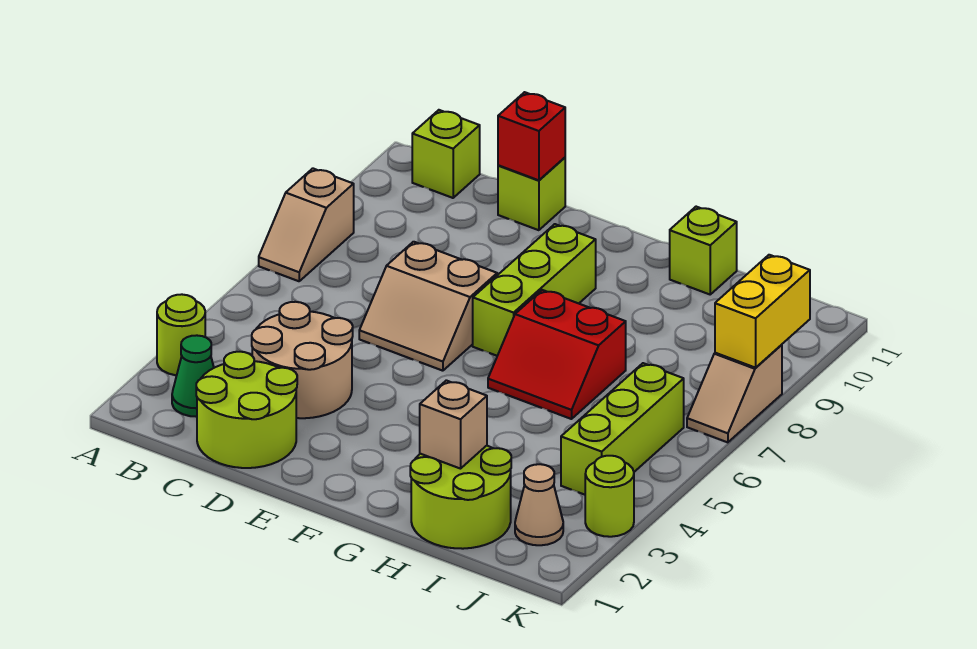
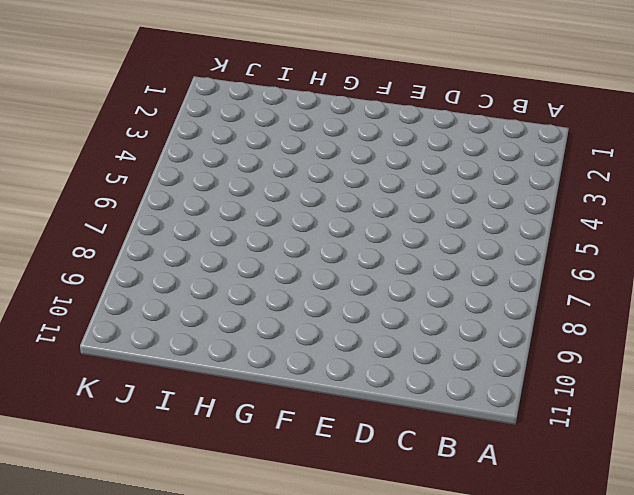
none -> lime round brick A3 level 1
none -> tan slope A7:A8 level 1 top 8
none -> green cone B2 level 1

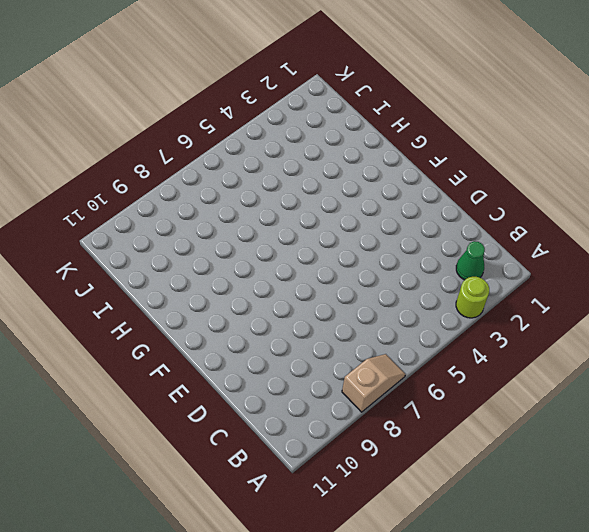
none -> lime brick B11 level 1
none -> lime round brick C1:D2 level 1
none -> tan round brick C3:D4 level 1

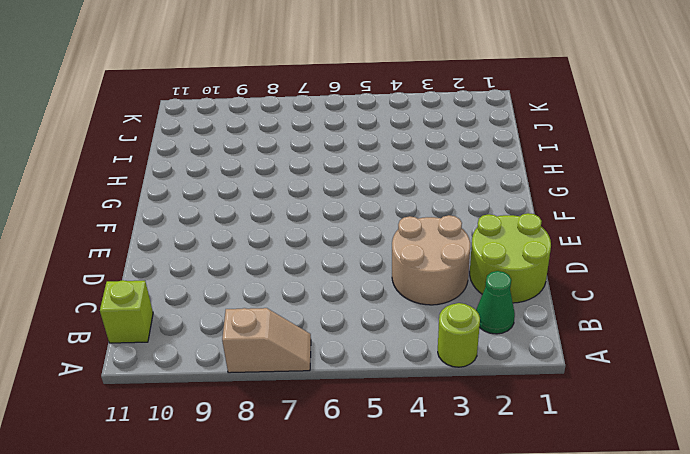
none -> tan slope D6:E7 level 1 top 7
none -> lime brick D11 level 1
none -> lime brick F7:F9 level 1

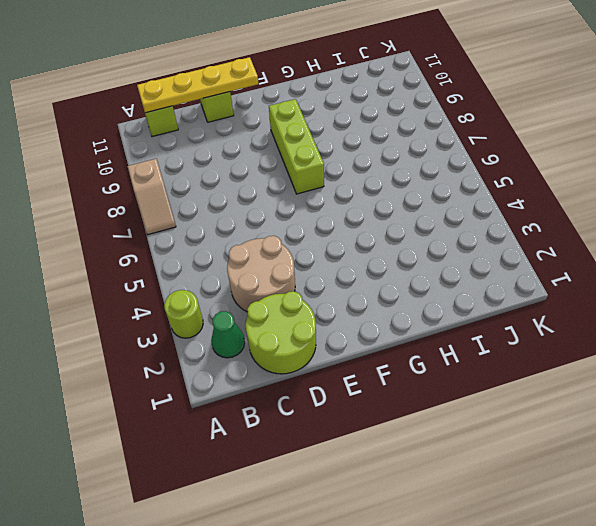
yellow plate B11:E11 level 2 -> red brick D11 level 2
none -> tan slope D6:E7 level 1 top 7
none -> red slope G6:H7 level 1 top 7
none -> lime round brick H1:I2 level 1

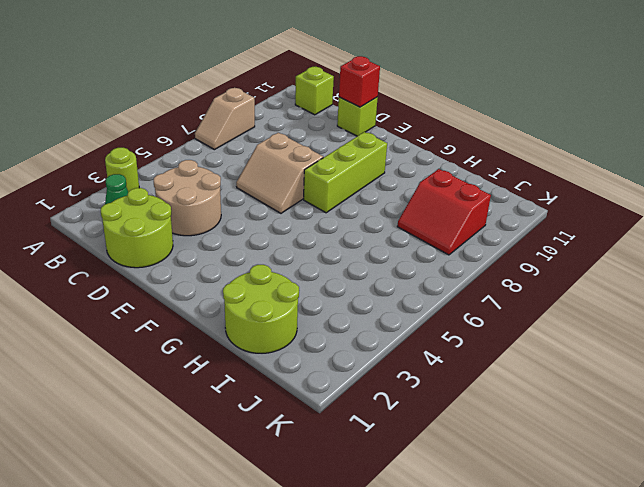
red slope I8:J9 level 1 top 9 -> red slope G6:H7 level 1 top 7
none -> lime brick H11 level 1
none -> tan cone J2 level 1
none -> lime brick J4:J6 level 1

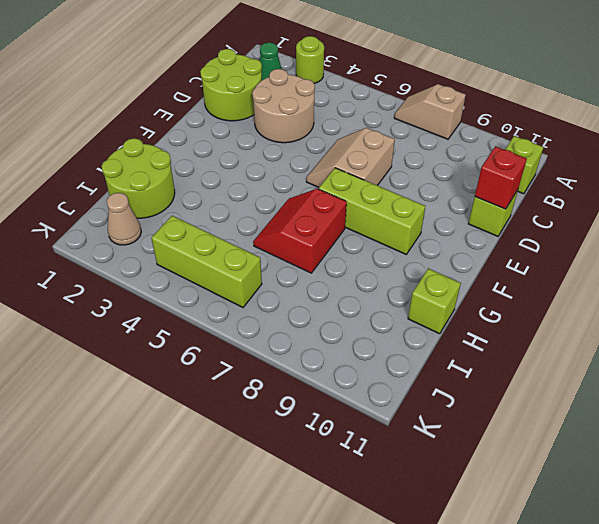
none -> lime round brick K3 level 1
none -> tan slope K7:K8 level 1 top 8
none -> tan brick H2 level 2

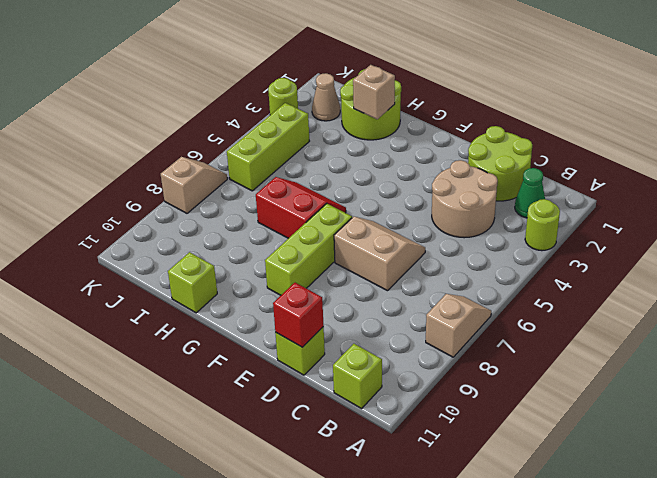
none -> yellow brick K8:K9 level 2

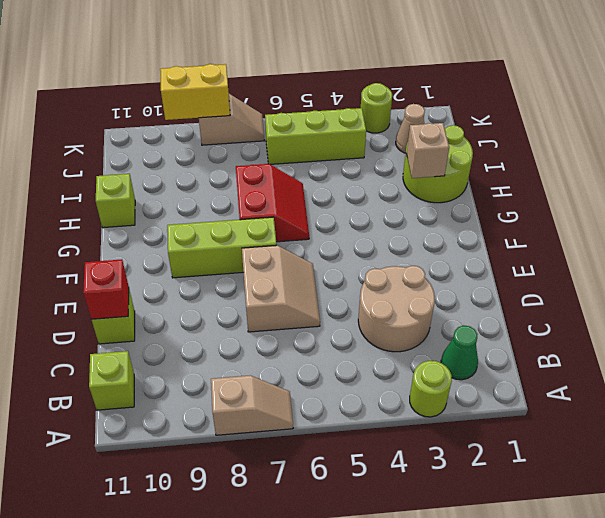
none -> lime round brick C1:D2 level 1

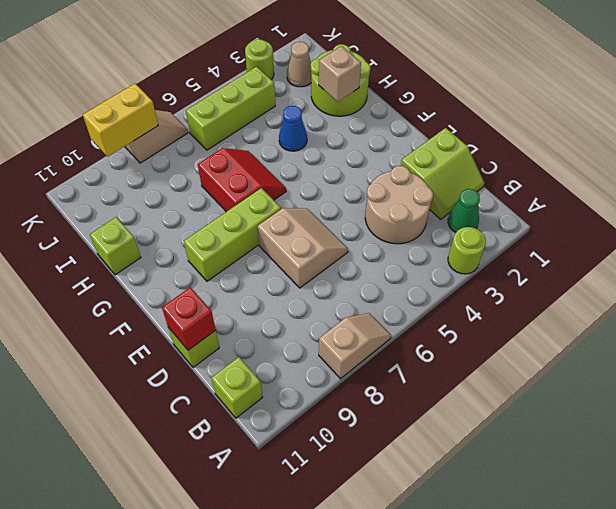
lime slope C1:D2 level 1 top D -> lime round brick C1:D2 level 1
blue cone H4 level 1 -> none

